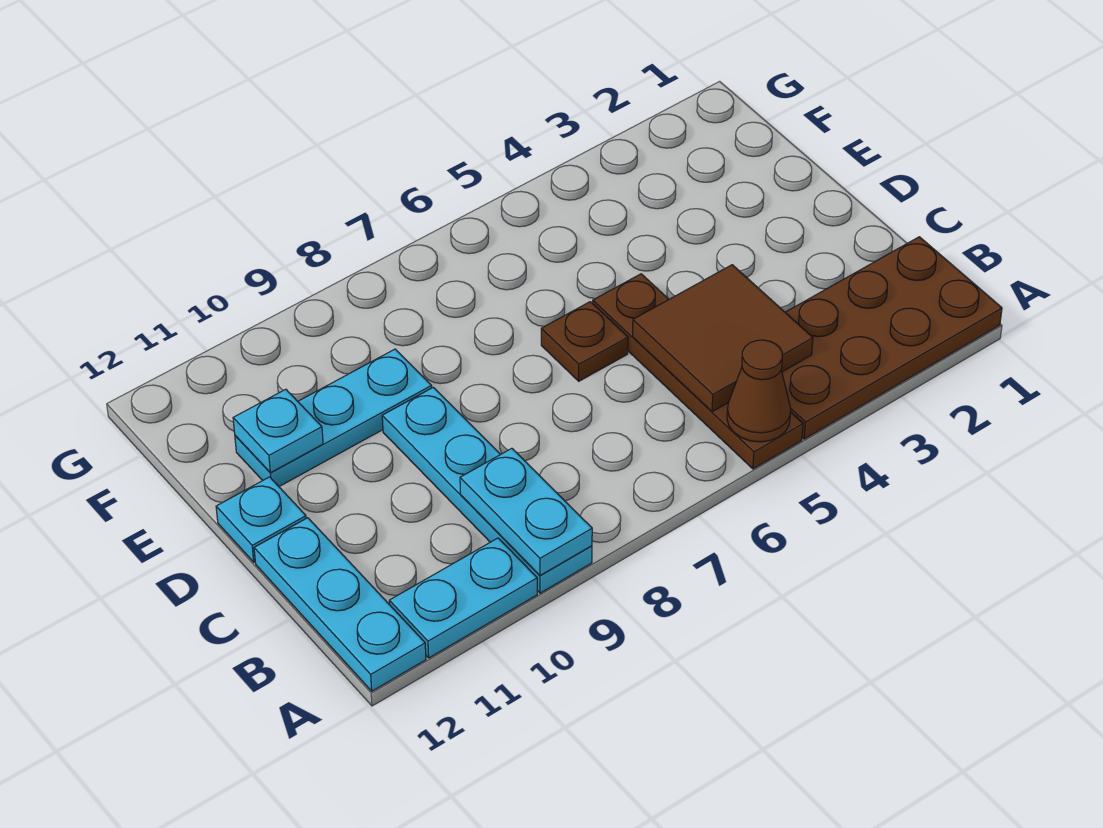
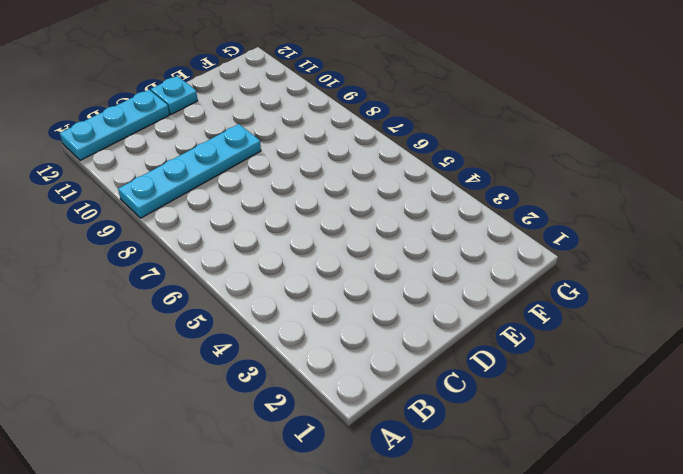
none -> brown plate A1:B4 level 1
none -> brown plate A5:D5 level 1
none -> cyan plate A10:A11 level 1

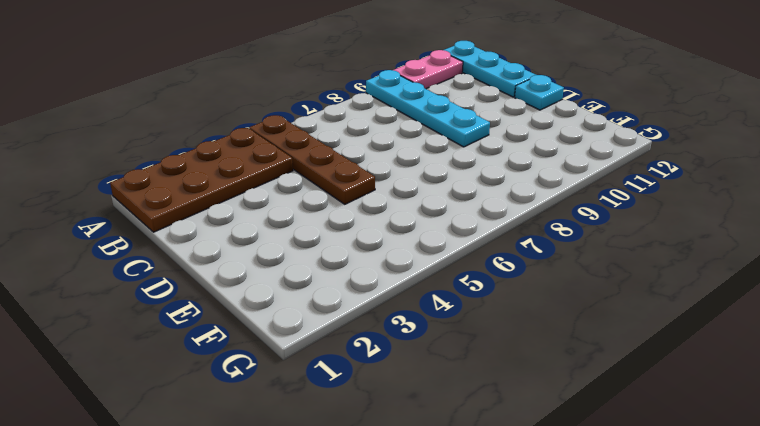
pink plate A10:A11 level 1 -> cyan plate A10:A11 level 1
none -> brown plate D6 level 1
none -> cyan plate E9:E11 level 1
none -> brown cone A5 level 2

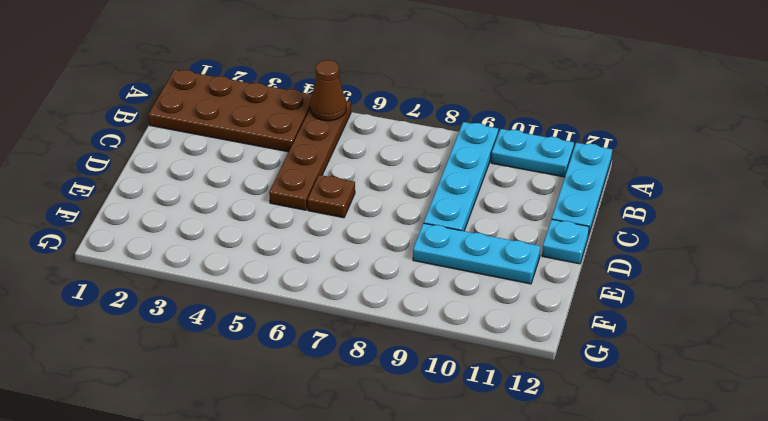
none -> cyan plate A9:B9 level 2
none -> brown tile B4:C5 level 2
none -> cyan plate E11 level 2

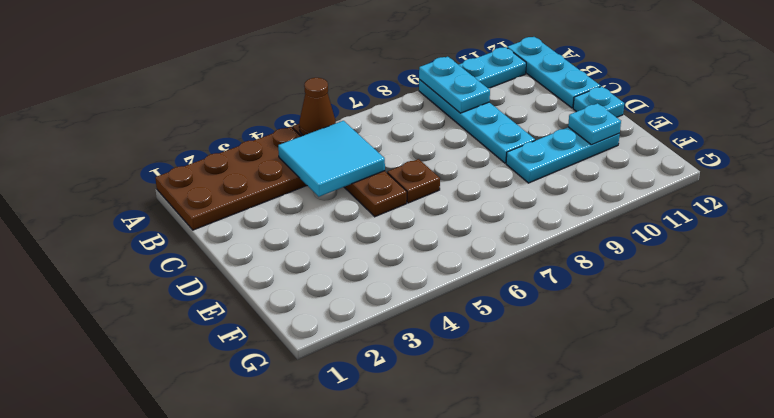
cyan tile B4:C5 level 2 -> brown tile B4:C5 level 2

